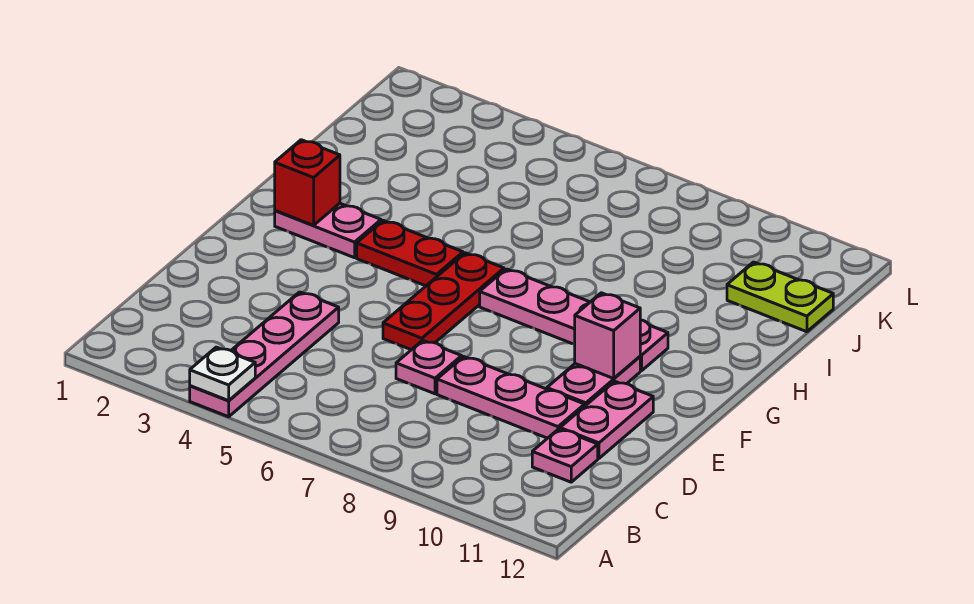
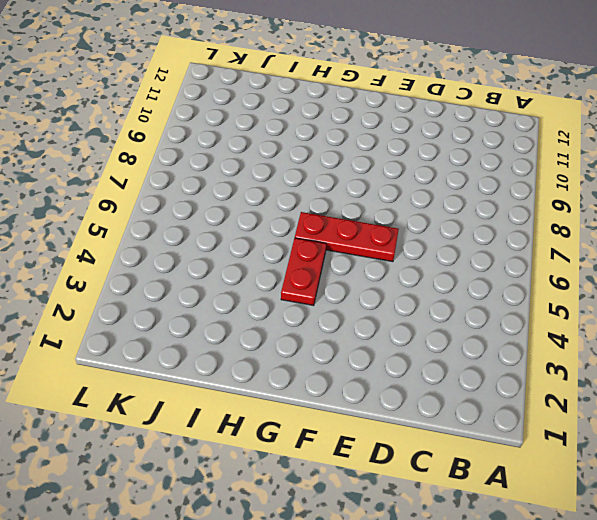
none -> pink plate A4:D4 level 1
none -> pink plate C11 level 1
none -> pink plate D7 level 1

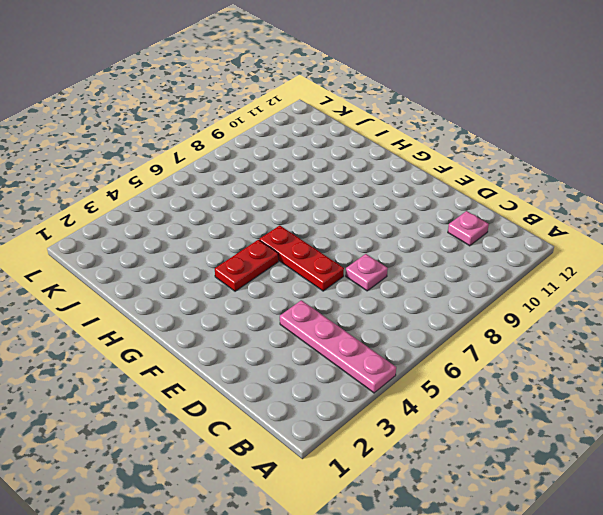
none -> pink plate D8:D10 level 1
none -> pink plate D11:E11 level 1
none -> pink plate E10:F10 level 1

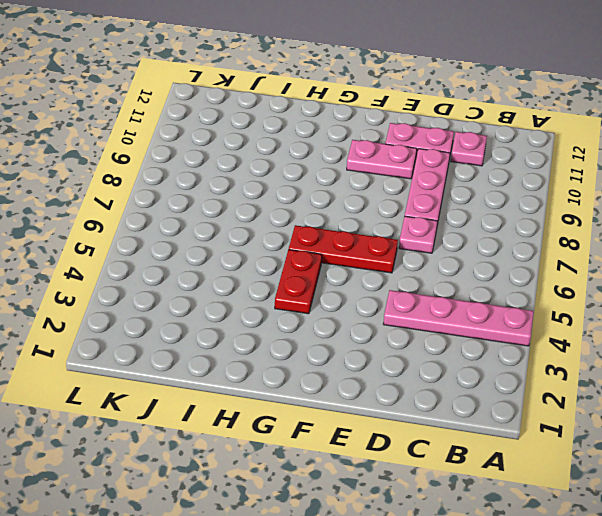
none -> pink plate G2:G3 level 1
none -> pink plate G7:G10 level 1
none -> lime plate J11:J12 level 1

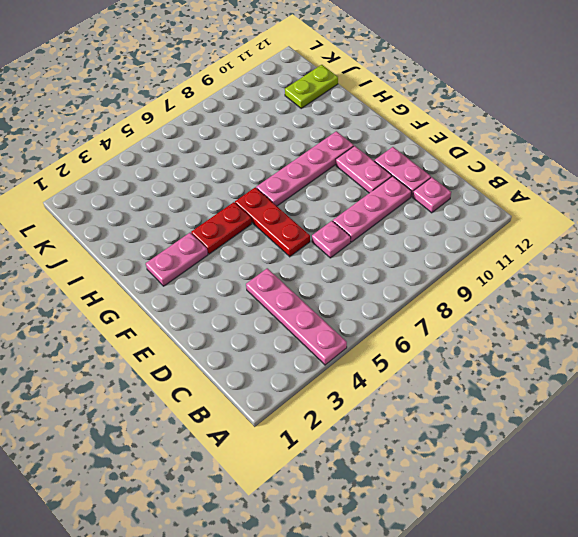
none -> white plate A4 level 2
none -> pink brick F10 level 2
none -> red brick G2 level 2

